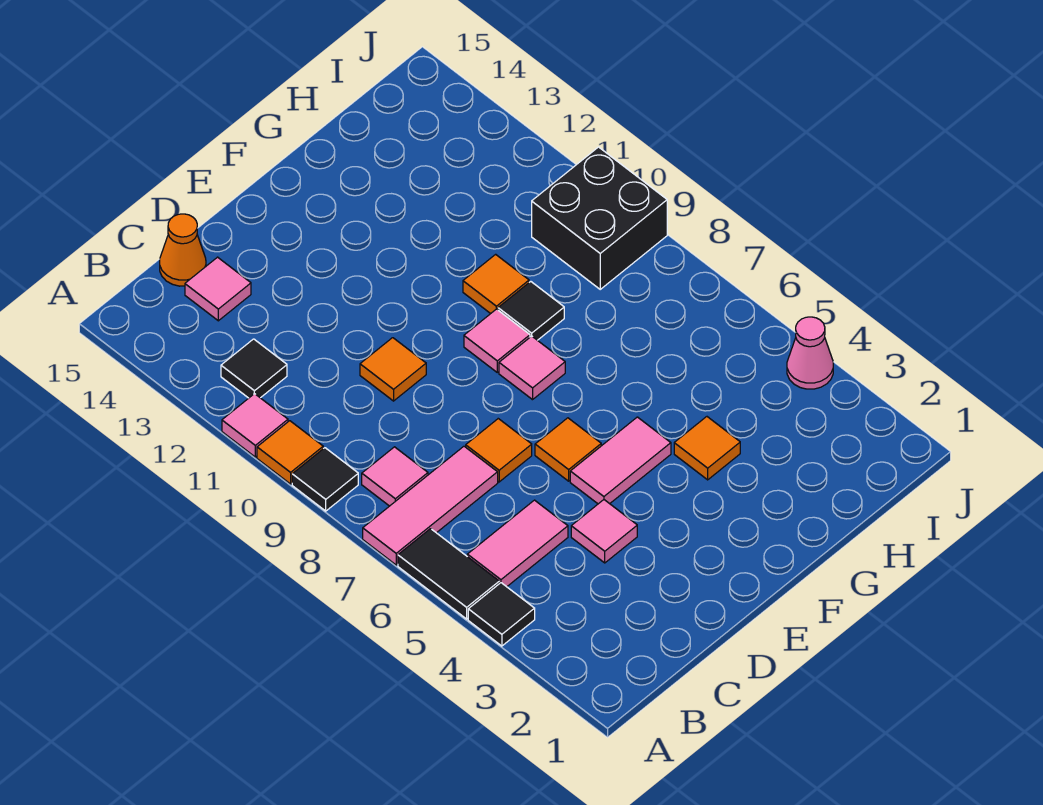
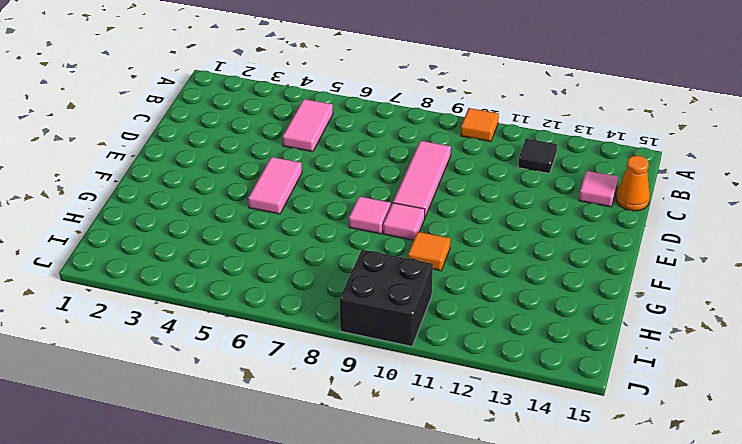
pink tile C9:E9 level 1 -> pink tile A7:C7 level 1
none -> black tile A4 level 1
none -> black tile A5:A6 level 1
none -> black tile A9 level 1

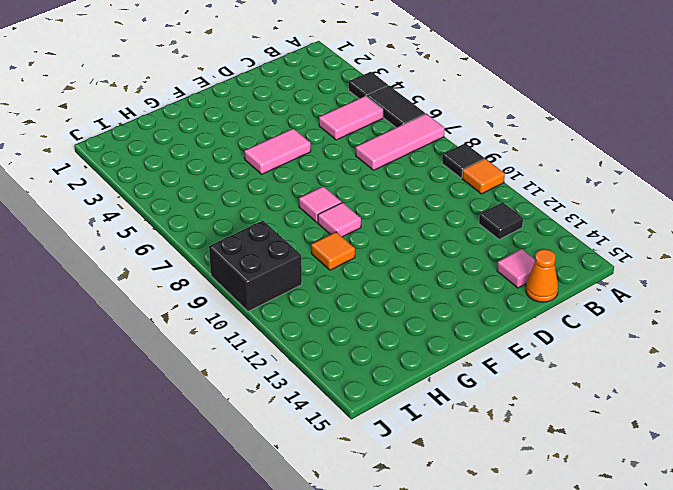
none -> pink tile A11 level 1
none -> pink tile B8 level 1
none -> pink tile D4 level 1

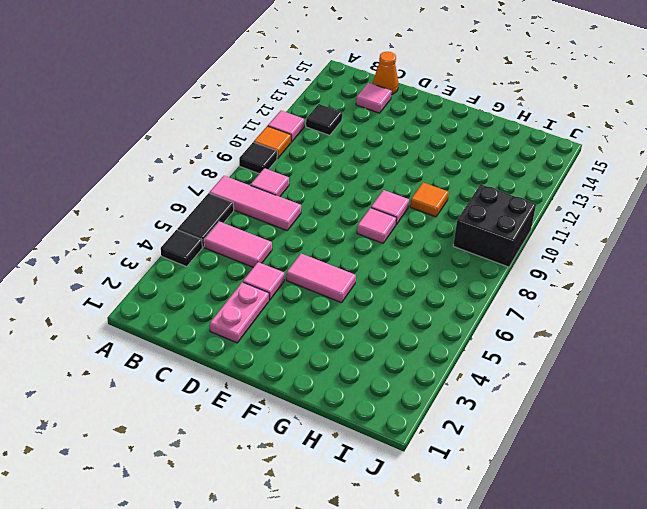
pink plate D2:D3 level 1 -> none
none -> orange tile D7 level 1
none -> orange tile D10 level 1
none -> orange tile E6 level 1

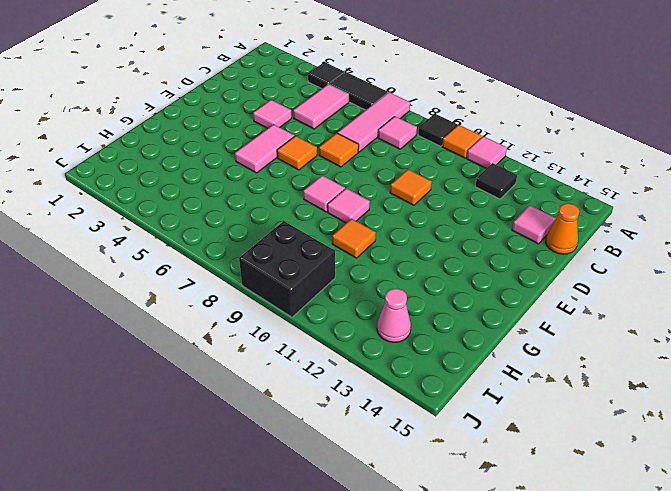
pink cone I13 level 1 -> pink cone J4 level 1
none -> orange tile G4 level 1
none -> black tile G9 level 1

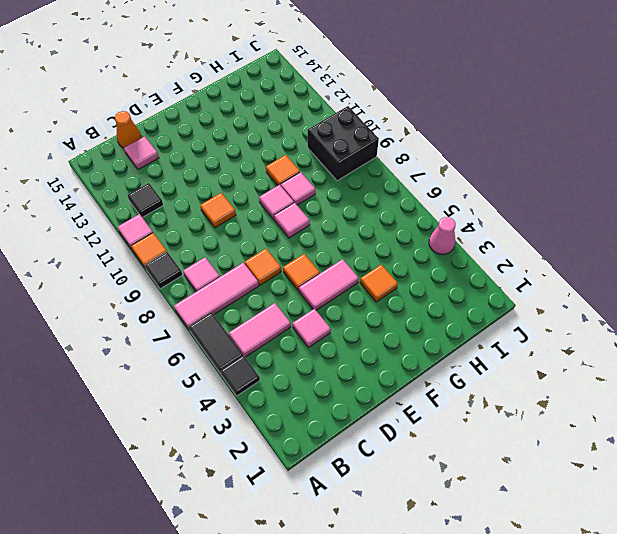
pink tile G9 level 1 -> black tile G9 level 1

